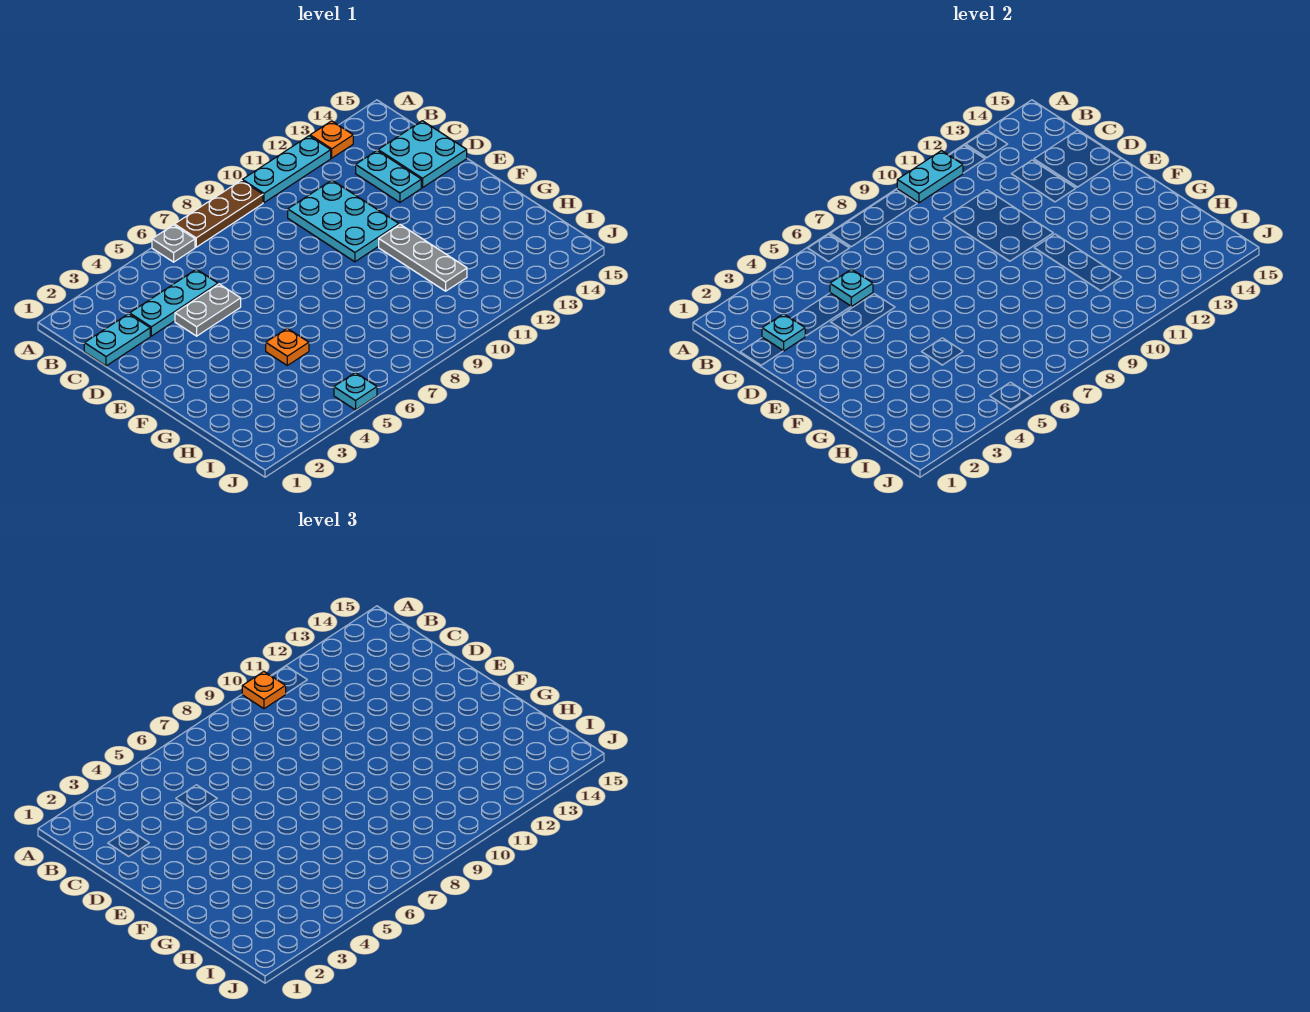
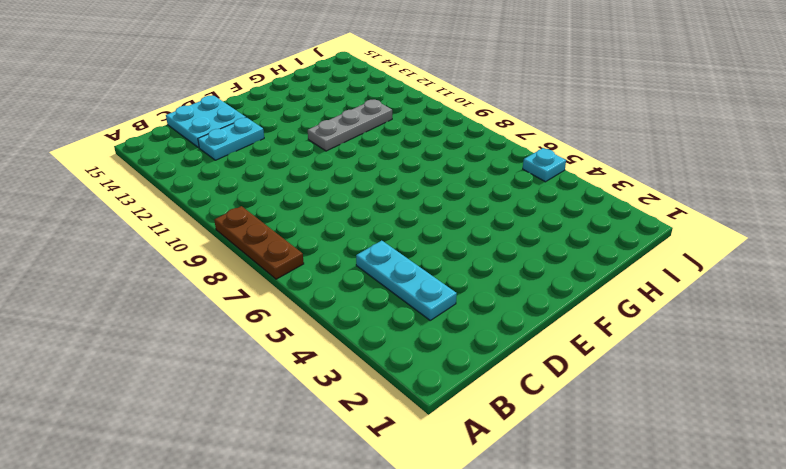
none -> grey plate A6 level 1
none -> cyan plate A10:A12 level 1
none -> orange plate A13 level 1

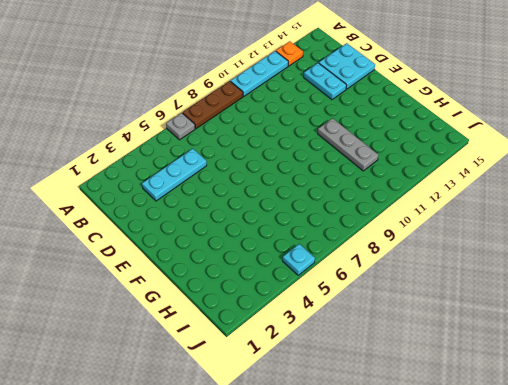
none -> cyan plate C1:C2 level 1
none -> cyan plate C10:E11 level 1
none -> grey plate D4:D5 level 1

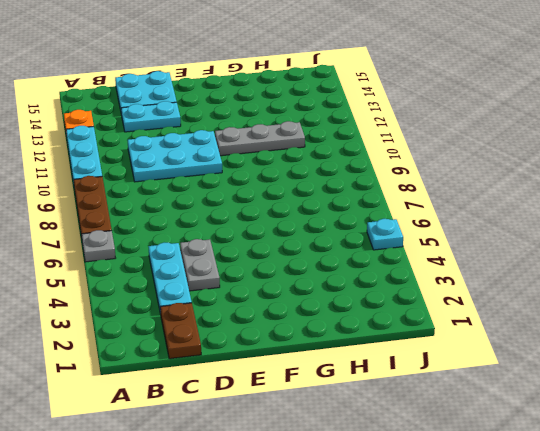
brown plate C1:C2 level 1 -> cyan plate C1:C2 level 1
none -> orange plate G5 level 1
none -> cyan plate A10:A11 level 2
none -> cyan plate C2 level 2

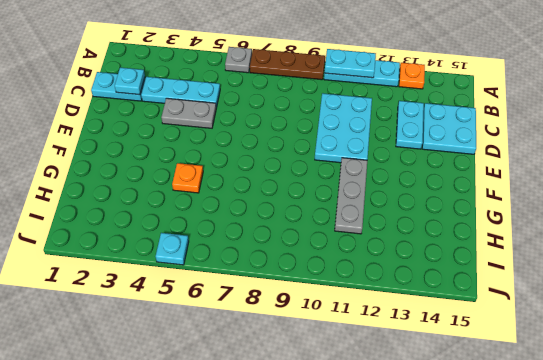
none -> cyan plate C5 level 2
none -> orange plate A10 level 3

